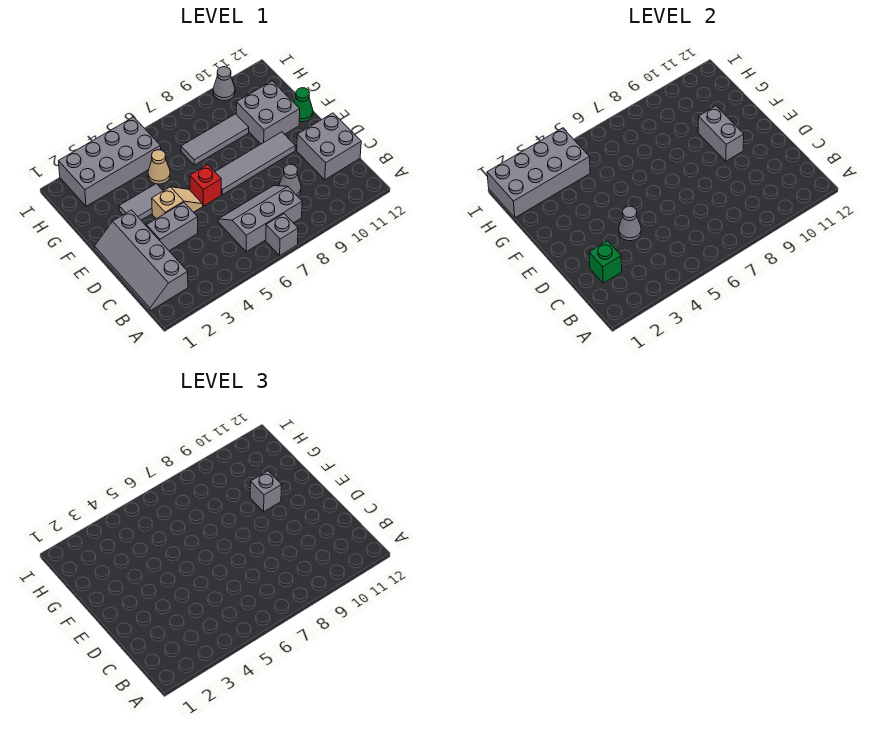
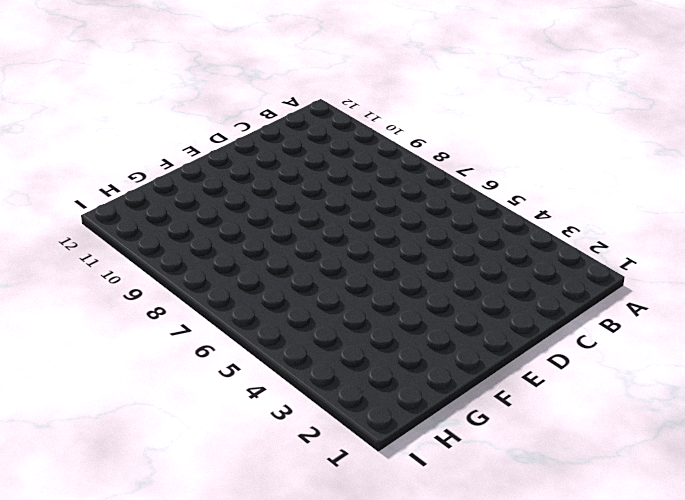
none -> grey brick A7 level 1
none -> grey slope B1:E2 level 1 top 2
none -> grey slope B6:C8 level 1 top B

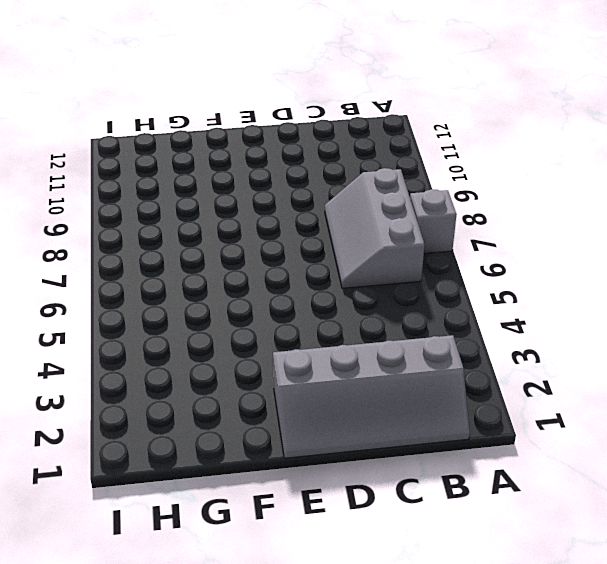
none -> grey cone C9 level 1
none -> grey brick C11:D12 level 1
none -> grey brick D3:D4 level 1

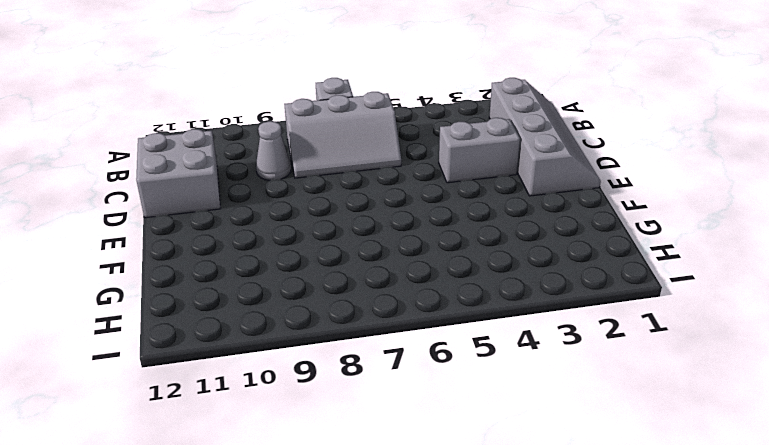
none -> tan slope E4:E5 level 1 top 4
none -> red brick E6 level 1
none -> grey tile E7:E10 level 1

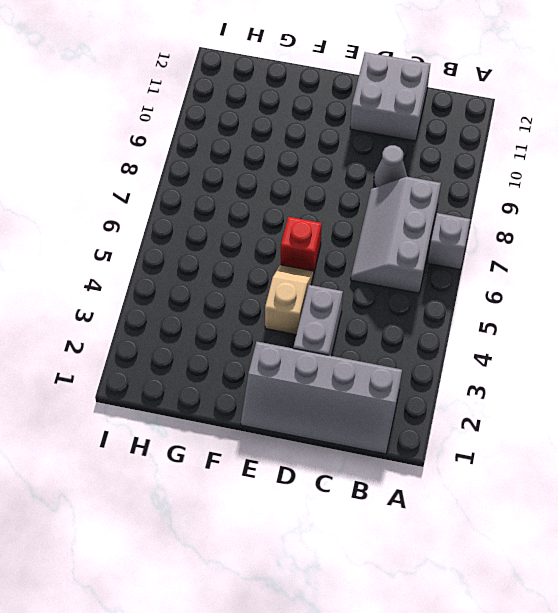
none -> grey tile E7:E10 level 1
none -> grey tile F3:F4 level 1
none -> grey brick F10:G11 level 1

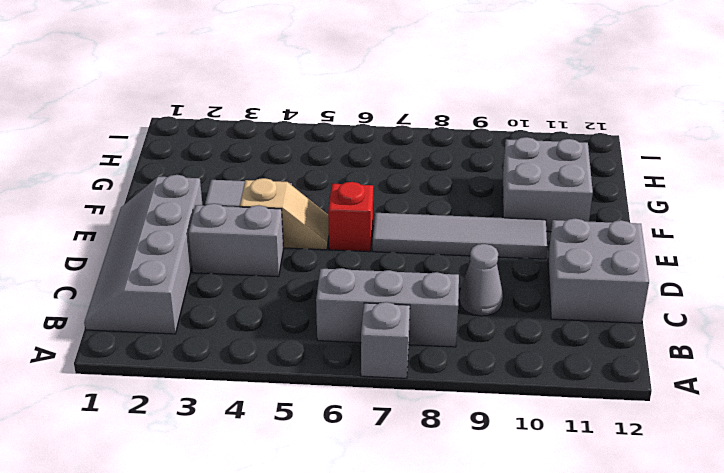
none -> green cone F12 level 1
none -> tan cone G5 level 1
none -> grey tile G7:G9 level 1

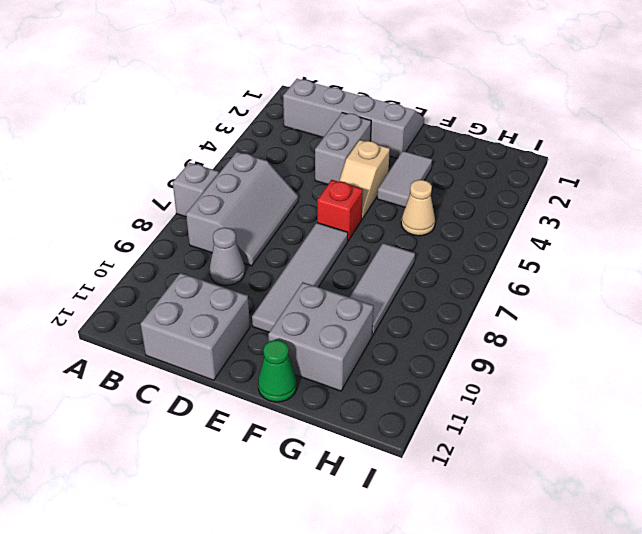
none -> grey brick H2:I5 level 1
none -> grey cone I10 level 1
none -> green brick C2 level 2

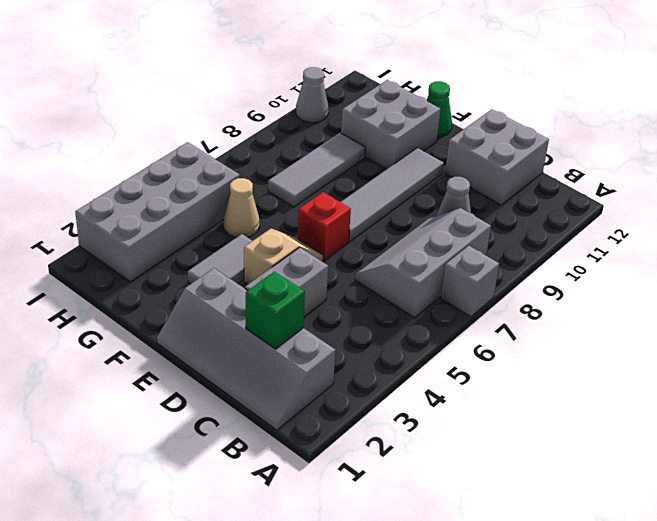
none -> grey cone D4 level 2
none -> grey brick E10:F10 level 2
none -> grey brick H1:I4 level 2

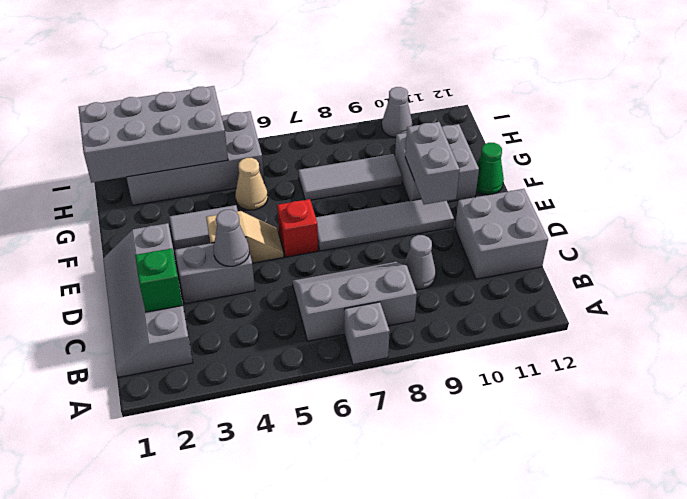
none -> grey brick F10 level 3

